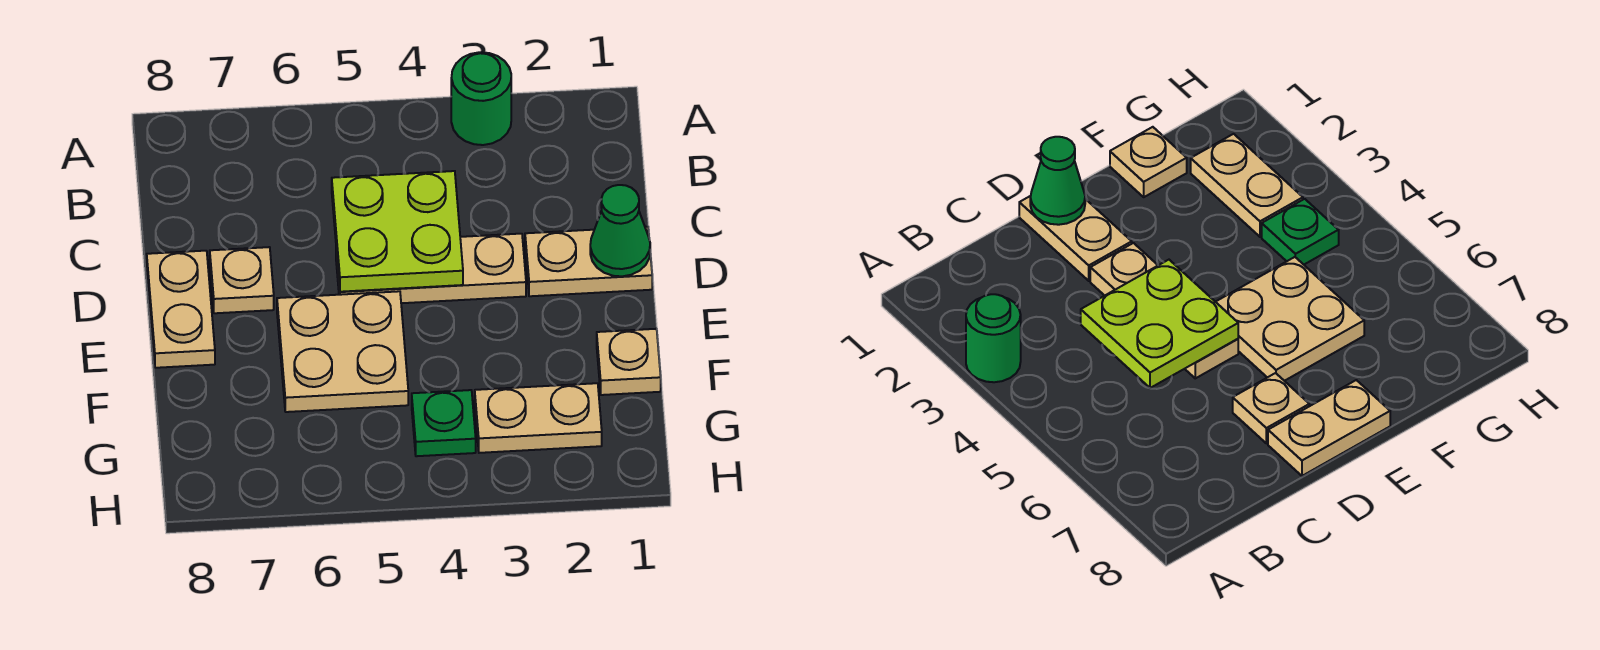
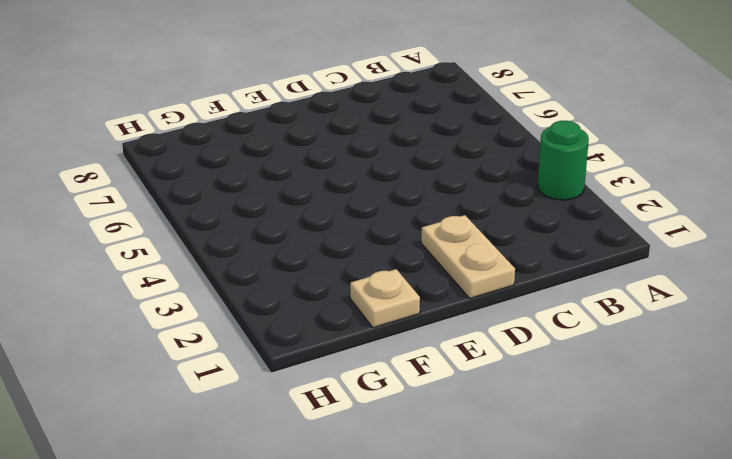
none -> tan plate D3:D5 level 1
none -> tan plate D7 level 1

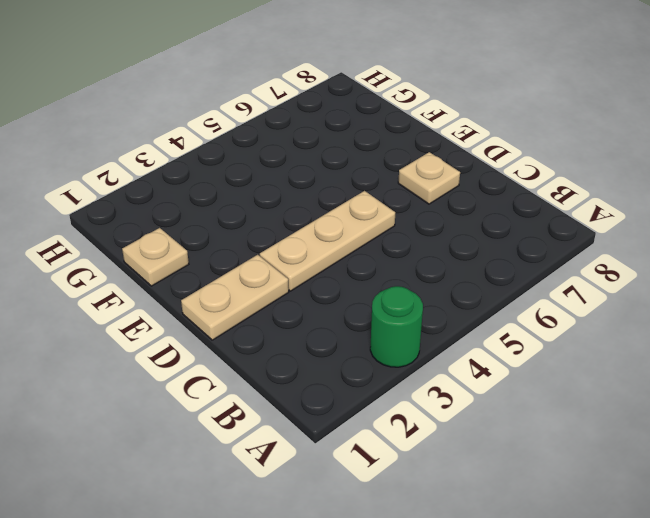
none -> tan plate D8:E8 level 1
none -> tan plate E5:F6 level 1

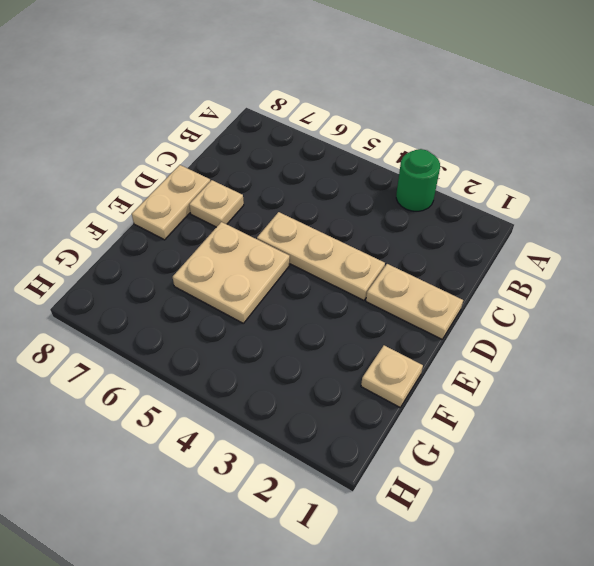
none -> tan plate G2:G3 level 1
none -> green plate G4 level 1

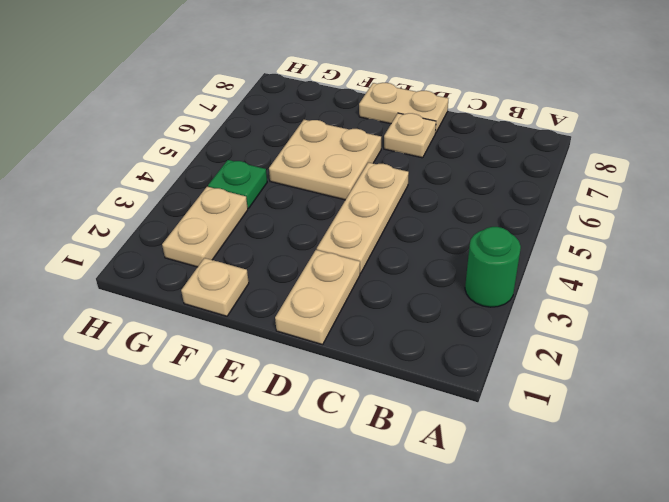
none -> lime plate C4:D5 level 2
none -> green cone D1 level 2

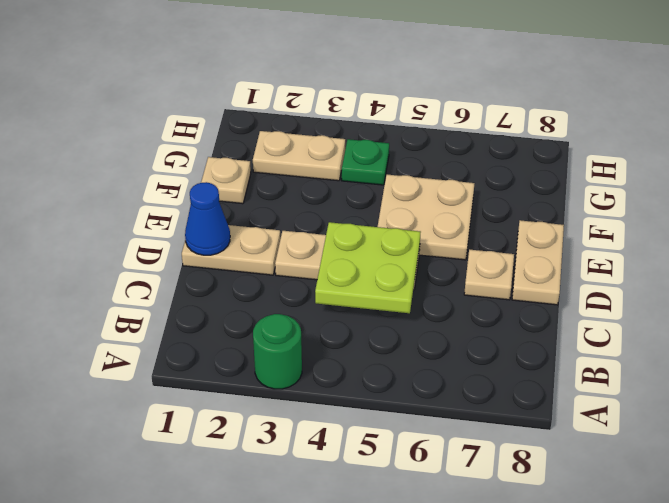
blue cone D1 level 2 -> green cone D1 level 2

